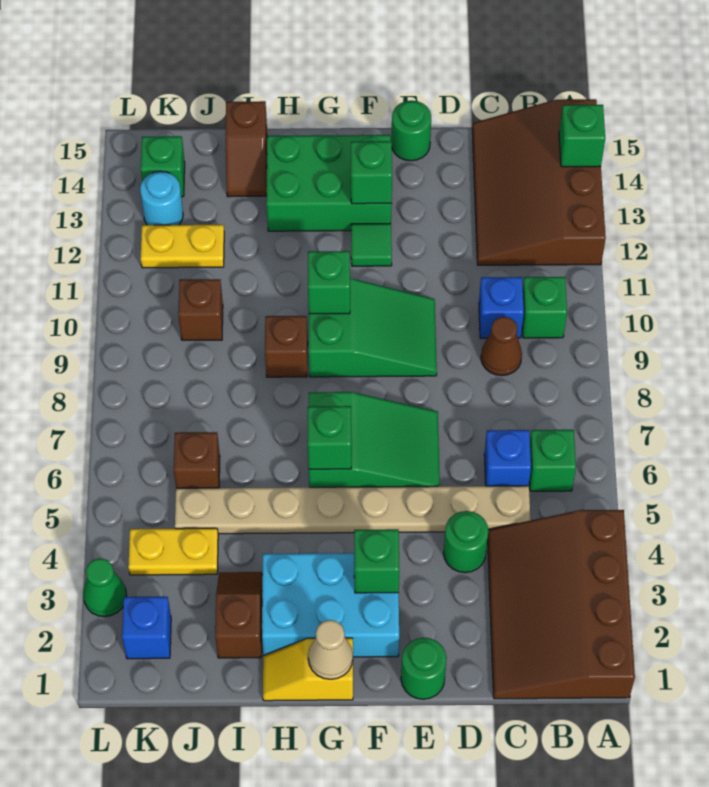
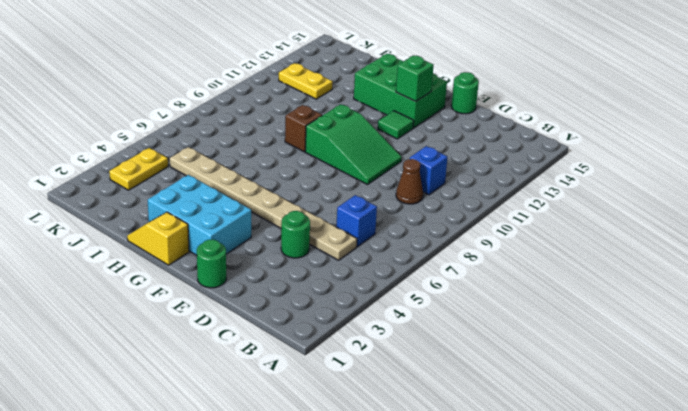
yellow plate K3:K4 level 1 -> yellow plate J4:K4 level 1
none -> brown slope A1:C4 level 1 top A
none -> brown slope A12:C15 level 1 top A
none -> green brick B6 level 1
none -> green brick B10 level 1

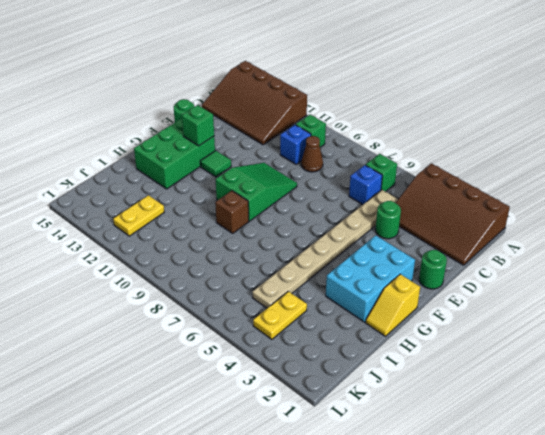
none -> green slope E6:G7 level 1 top G
none -> brown slope I2:I3 level 1 top 2
none -> brown slope I14:I15 level 1 top 15
none -> brown brick J6 level 1

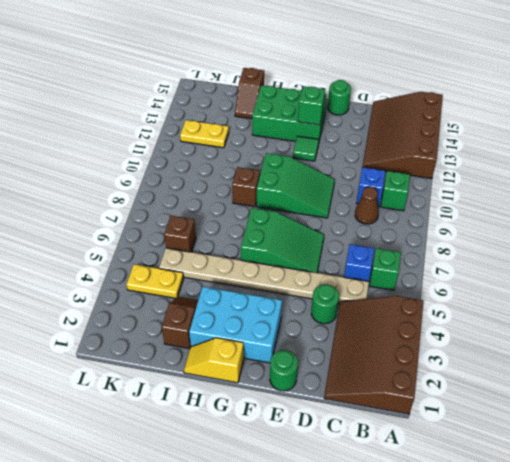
none -> brown brick J10 level 1
none -> blue brick K2 level 1
none -> cyan round brick K13 level 1
none -> green brick K14 level 1

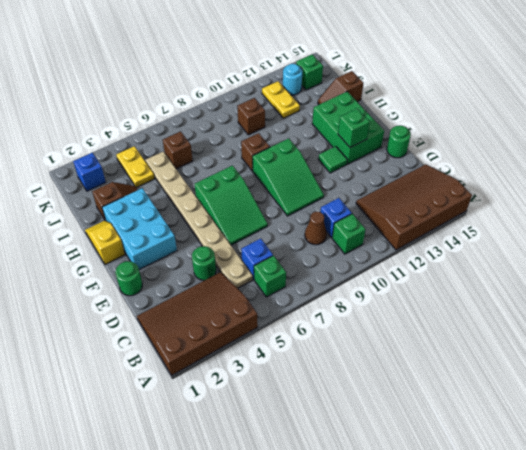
none -> green cone L3 level 1
none -> green brick A14 level 2
none -> green brick F3 level 2
none -> tan cone G1 level 2

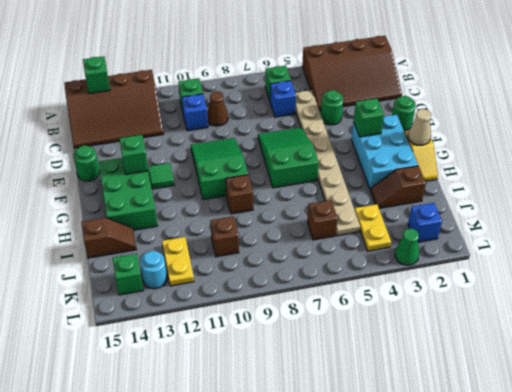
none -> green brick G6 level 2
none -> green brick G10 level 2

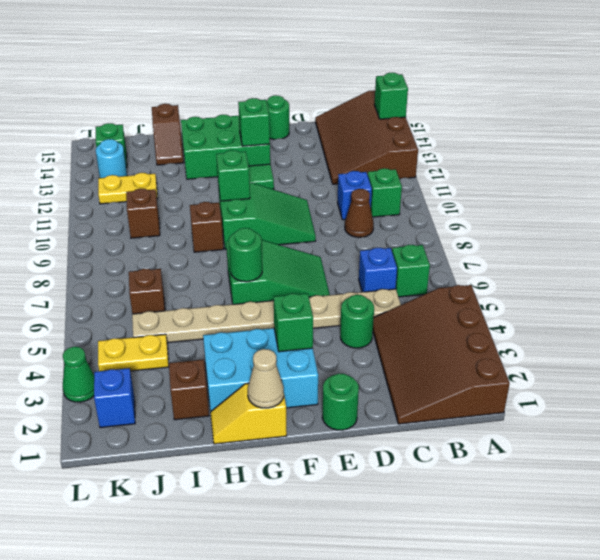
green round brick G6 level 2 -> green brick G6 level 2

